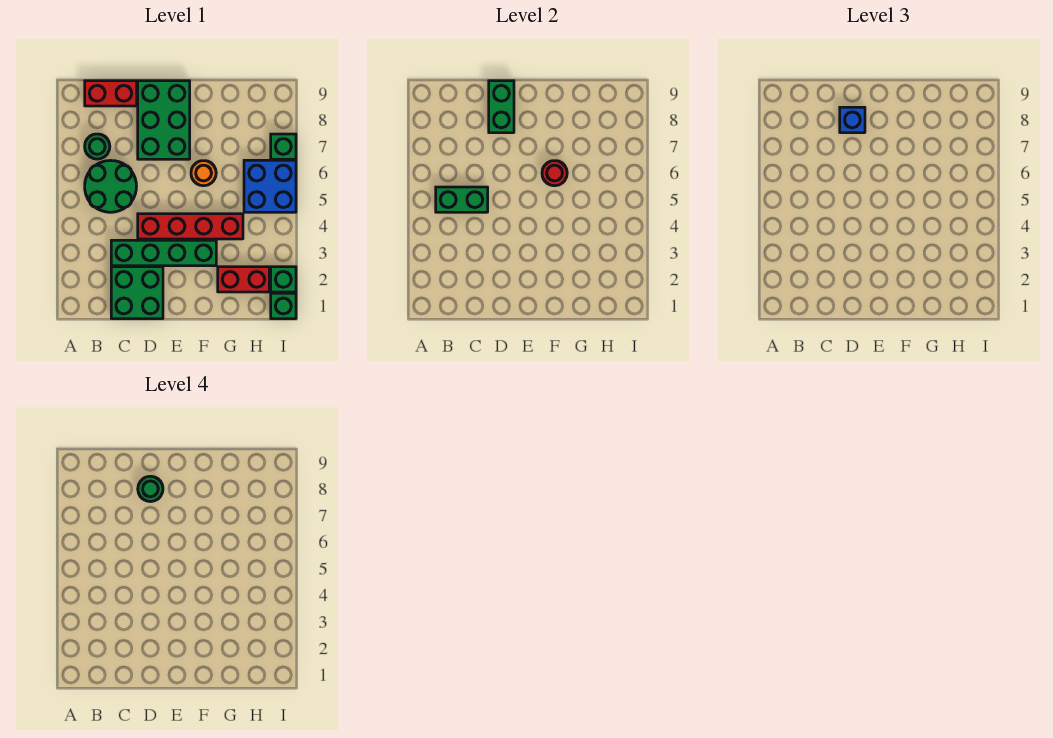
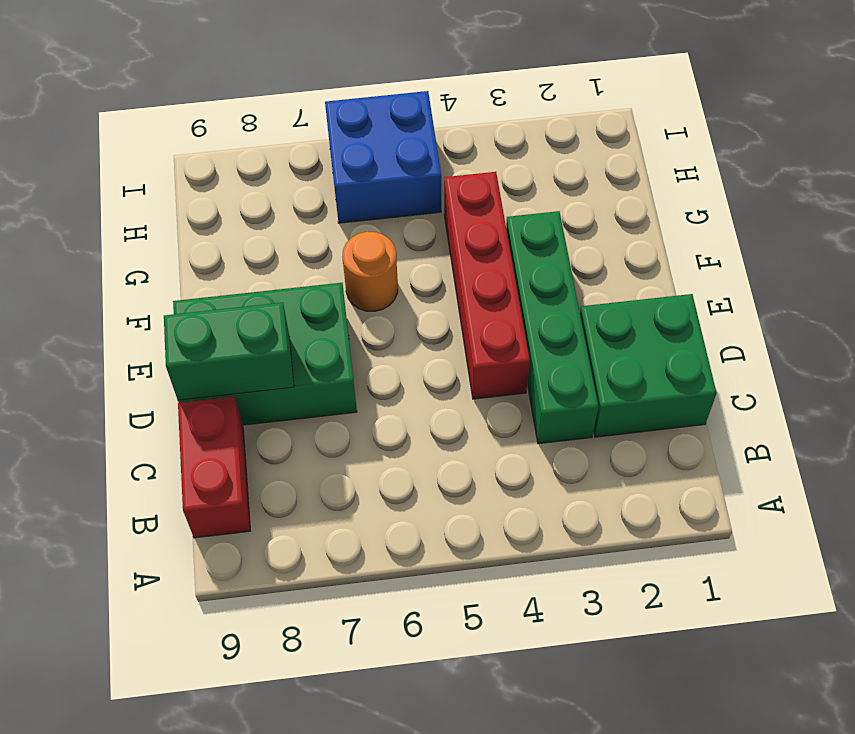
none -> green round brick B5:C6 level 1
none -> green round brick B7 level 1
none -> red brick G2:H2 level 1

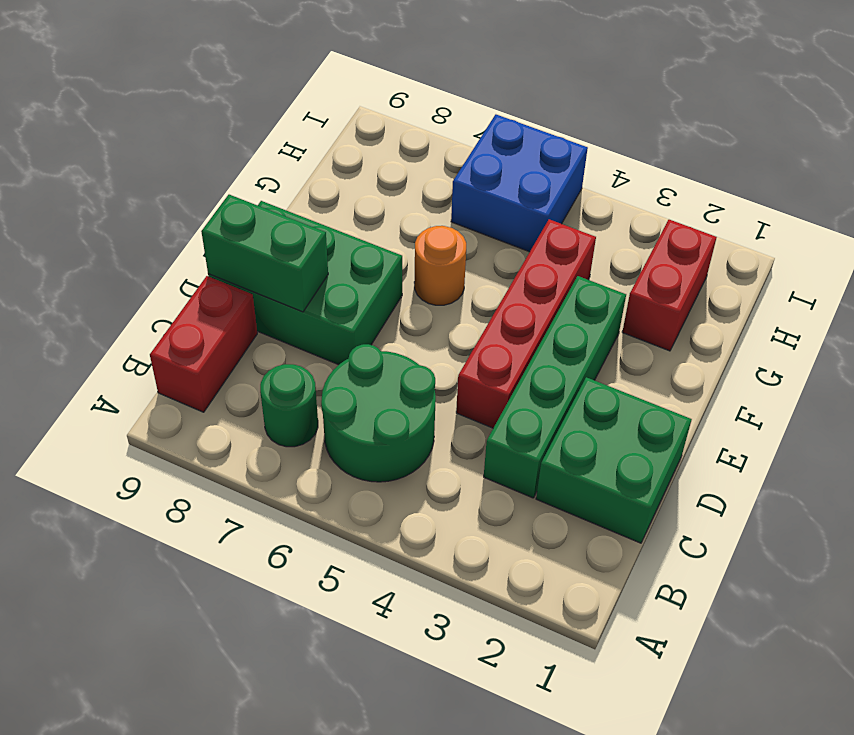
none -> green brick I1 level 1
none -> green brick I2 level 1
none -> green brick I7 level 1

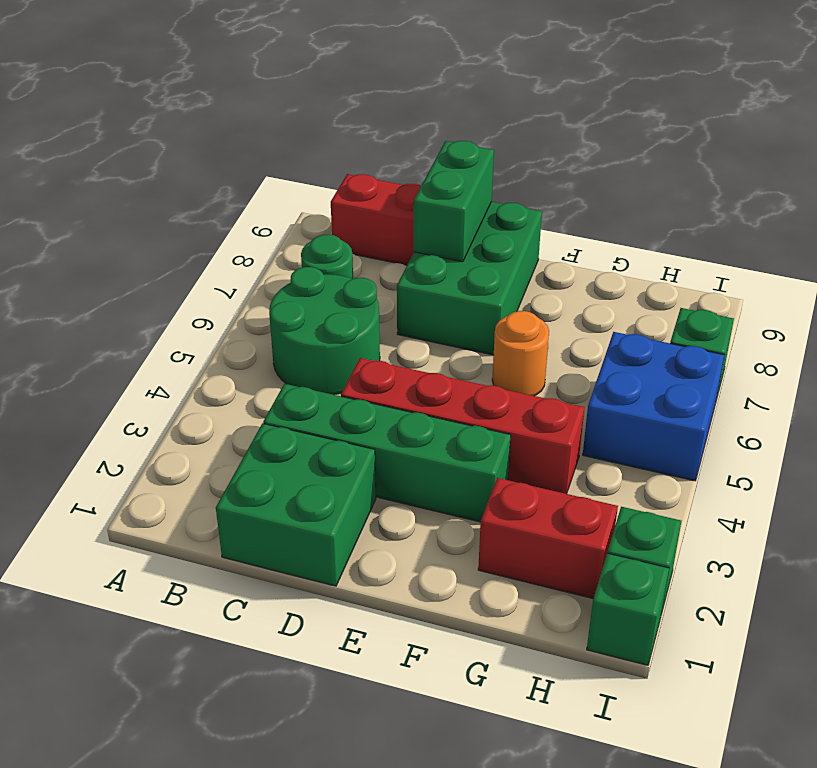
none -> green brick B5:C5 level 2
none -> red round brick F6 level 2
none -> blue brick D8 level 3

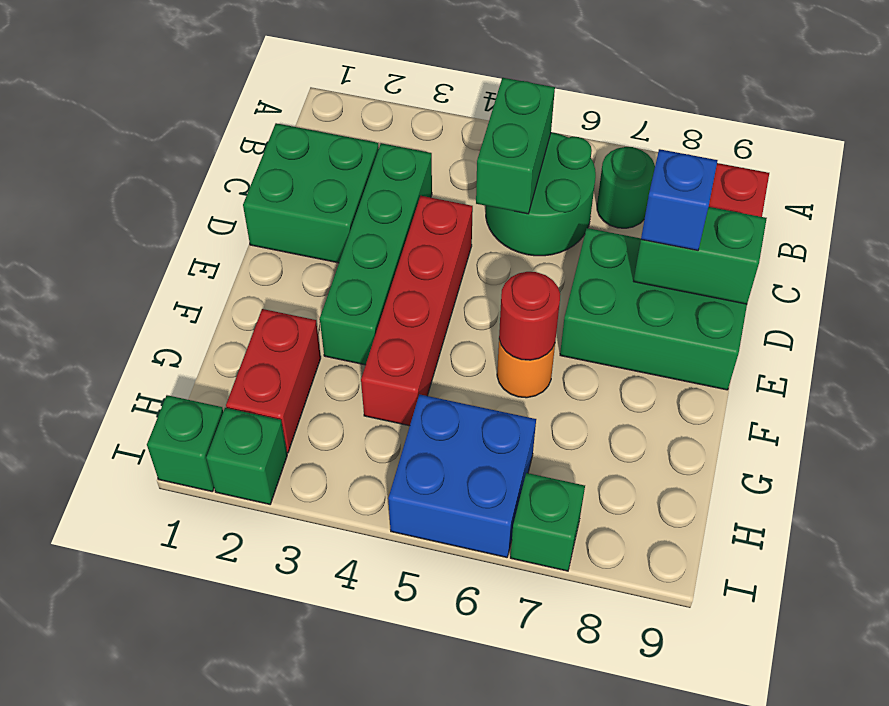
none -> green round brick D8 level 4

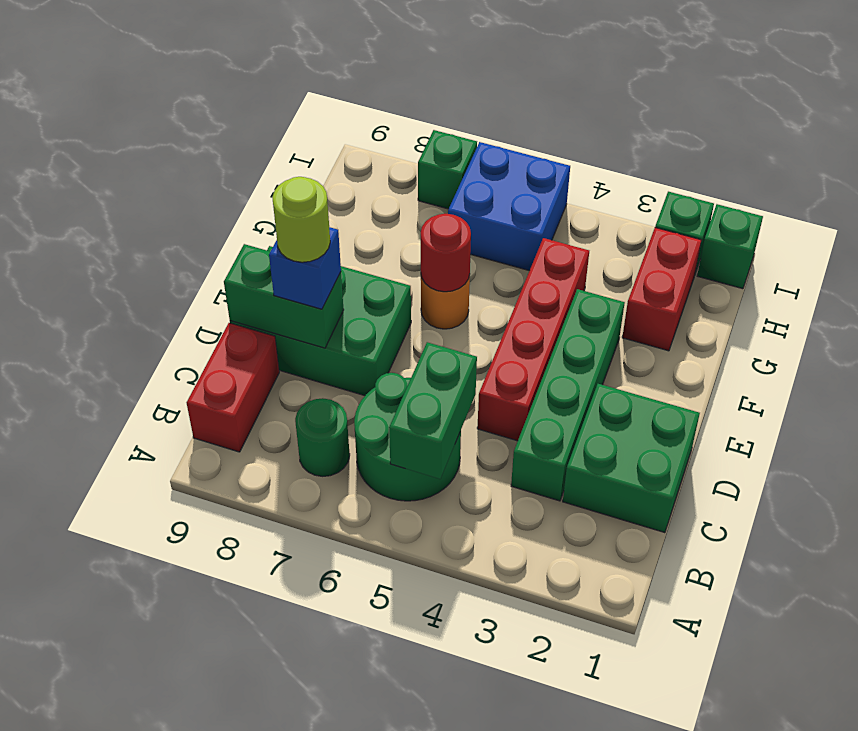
lime round brick D8 level 4 -> green round brick D8 level 4

